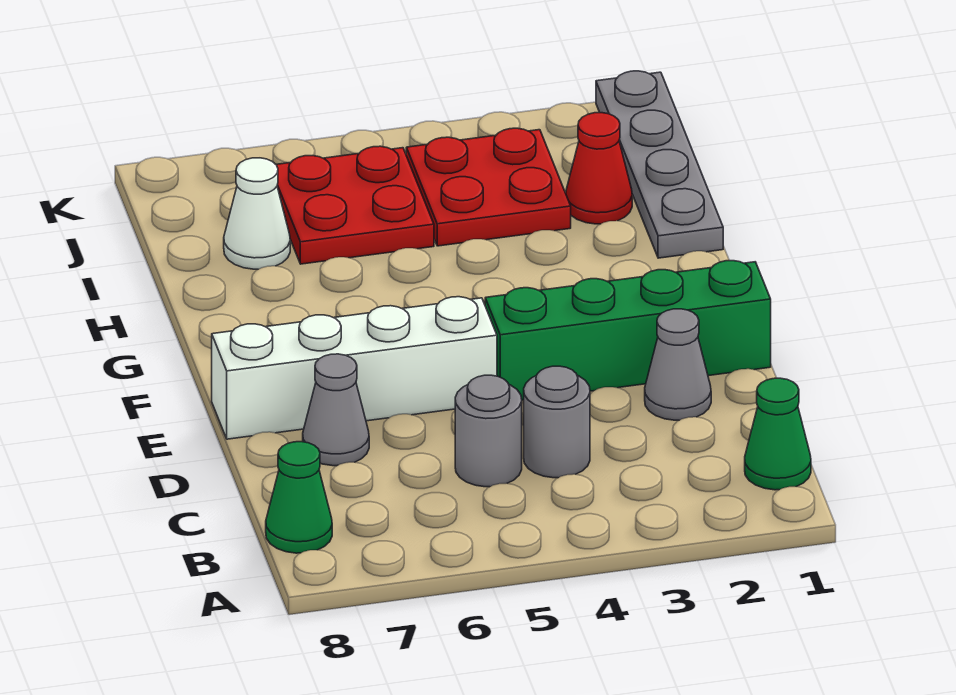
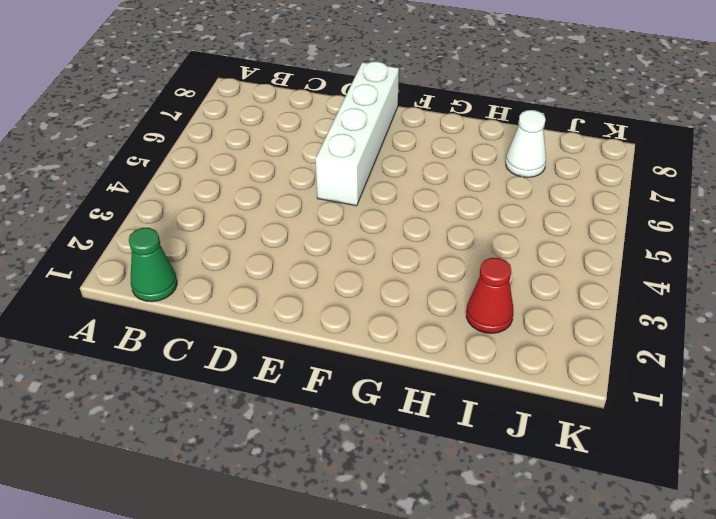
none -> green cone B8 level 1
none -> grey round brick C4 level 1
none -> grey round brick C5 level 1

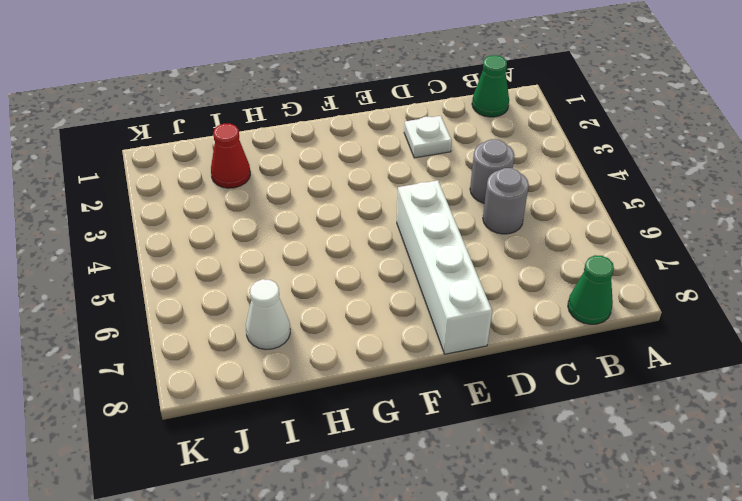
white plate D2 level 1 -> grey cone D2 level 1
none -> grey cone D7 level 1
none -> green brick E1:E4 level 1
none -> grey plate H1:K1 level 1

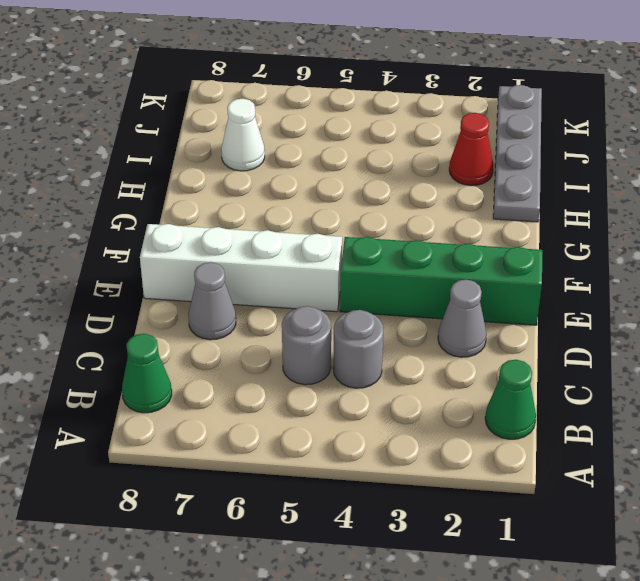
none -> red plate I3:J4 level 1
none -> red plate I5:J6 level 1

